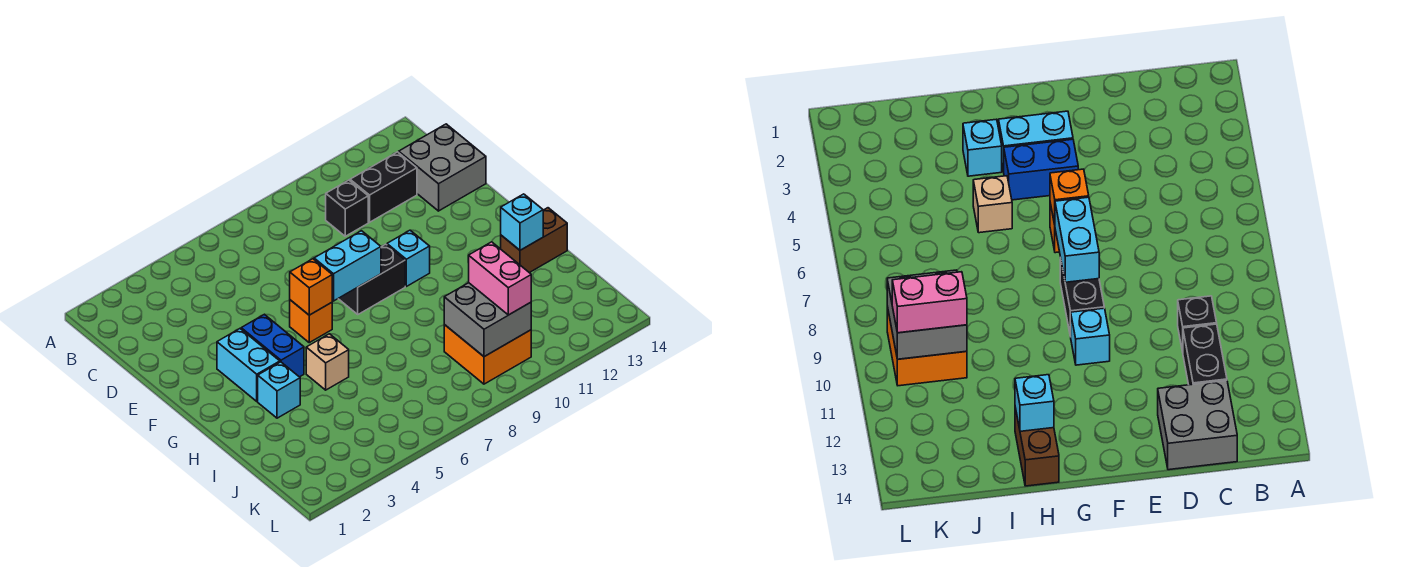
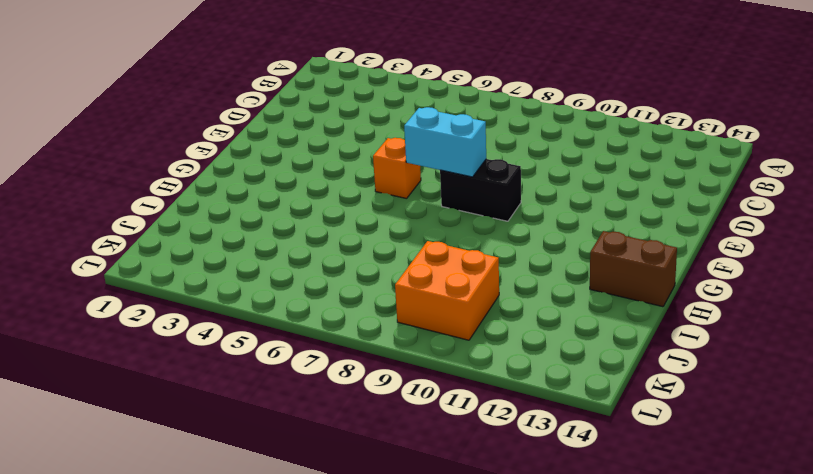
none -> black brick C10 level 1
none -> black brick C11:C12 level 1
none -> grey brick C13:D14 level 1

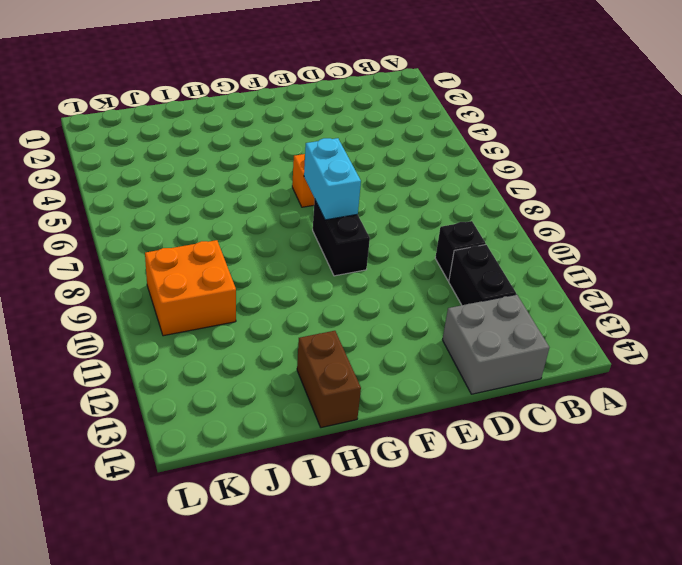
none -> cyan brick F3:G3 level 1
none -> blue brick F4:G4 level 1
none -> cyan brick F10 level 1

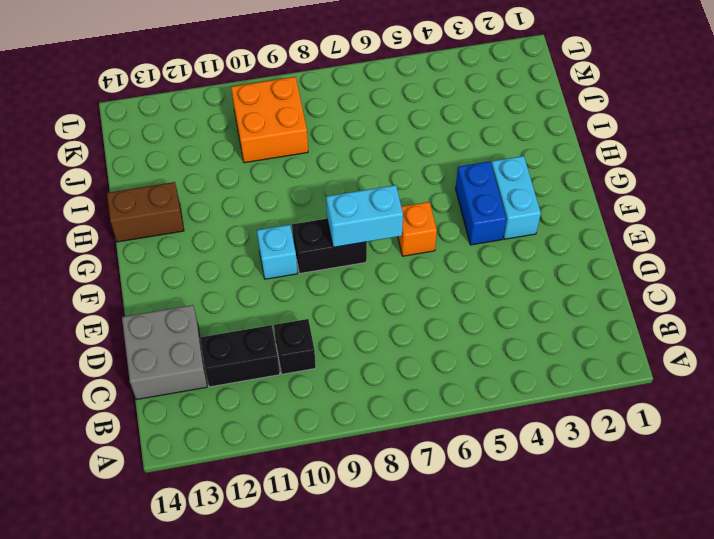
none -> cyan brick H3 level 1
none -> tan brick H5 level 1
none -> orange brick F6 level 2

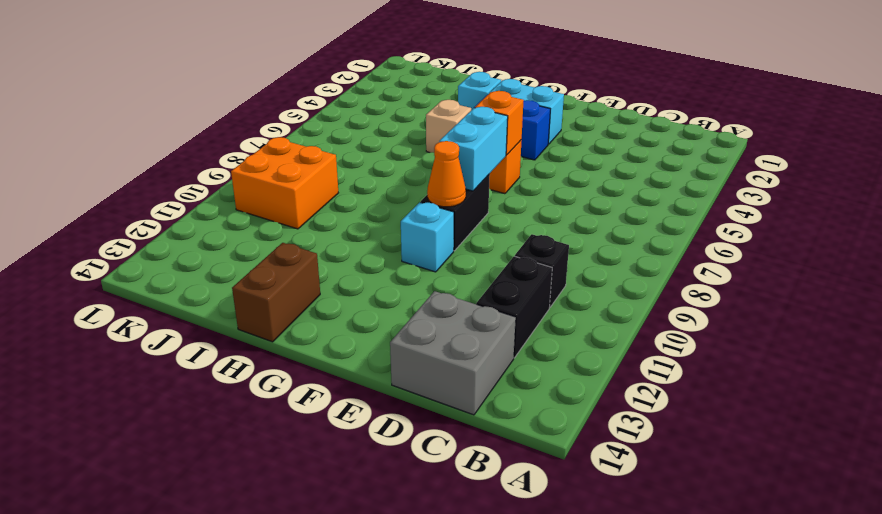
orange cone F9 level 2 -> none
none -> cyan brick H13 level 2
none -> grey brick J9:K10 level 2
none -> pink brick J10:K10 level 3

